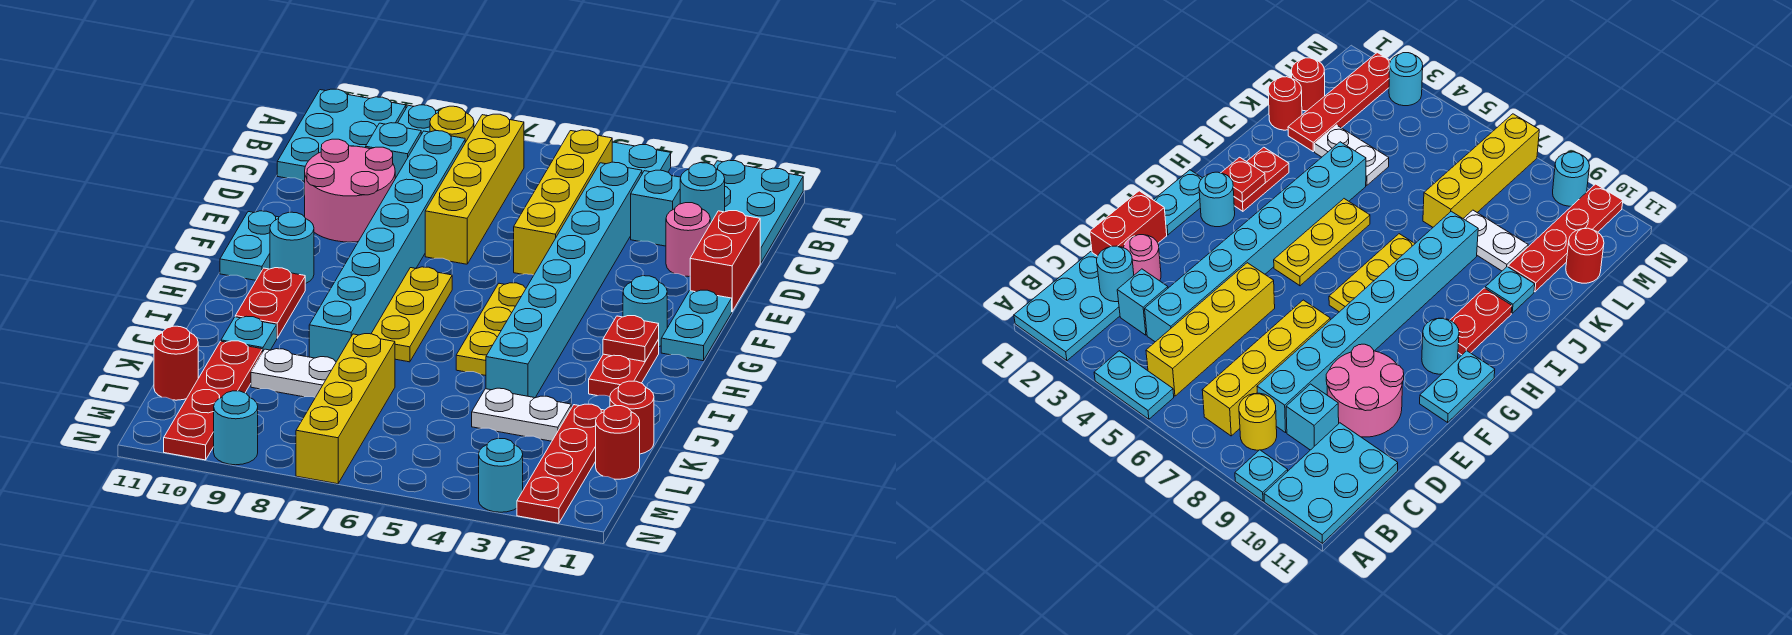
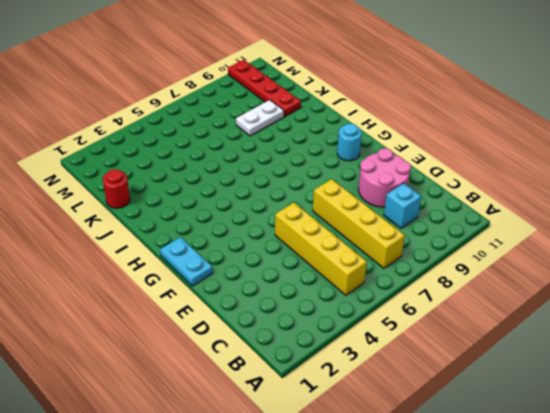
none -> cyan plate A1:C2 level 1
none -> cyan plate A4:A5 level 1
none -> cyan plate A9 level 1
none -> cyan plate A10:C11 level 1

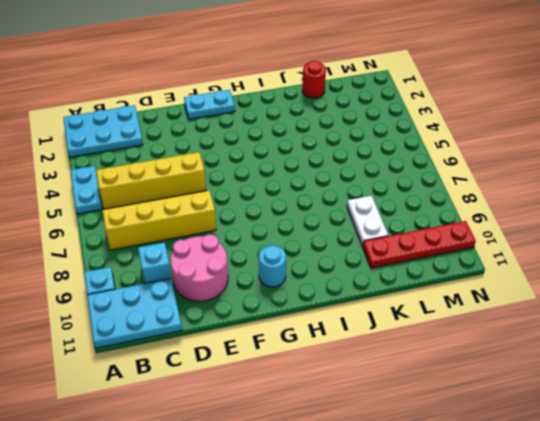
none -> yellow round brick B8 level 1
none -> cyan brick C3 level 1
none -> cyan brick C4:J4 level 1
none -> cyan brick C8:J8 level 1

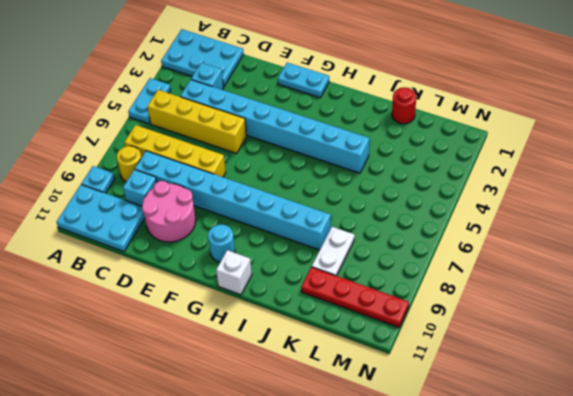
white brick H11 level 1 -> none
none -> red brick D1:E1 level 1
none -> pink round brick D2 level 1
none -> cyan plate F11:G11 level 1
none -> cyan round brick G2 level 1

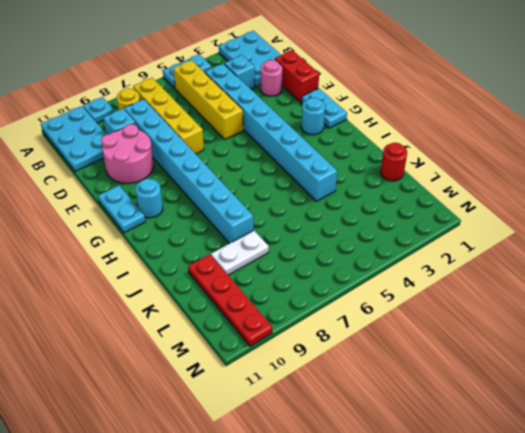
none -> yellow plate G5:I5 level 1
none -> yellow plate G7:I7 level 1
none -> red plate H2:I2 level 1
none -> red plate H10:I10 level 1

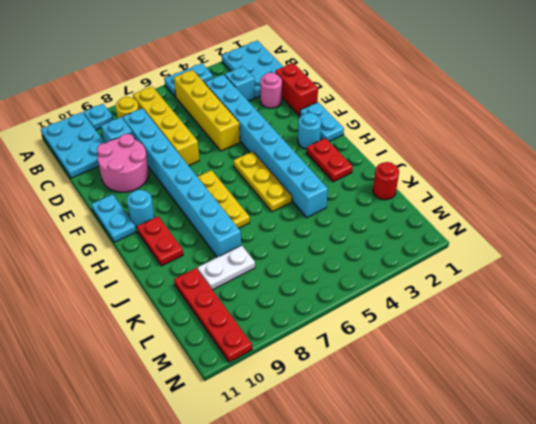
none -> cyan plate J10 level 1
none -> red plate K2:N2 level 1
none -> white plate K3:K4 level 1
none -> yellow brick K7:N7 level 1

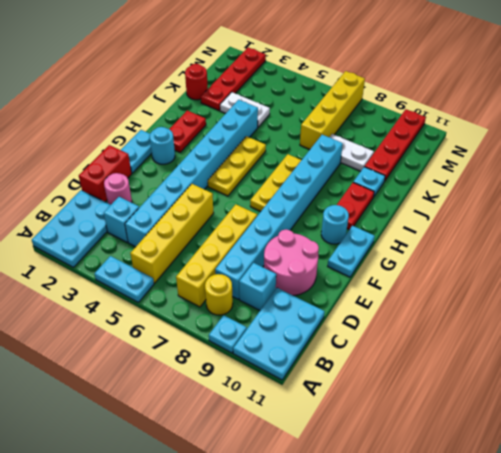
none -> red round brick L1 level 1
none -> red round brick L11 level 1
none -> cyan round brick N3 level 1
none -> cyan round brick N9 level 1

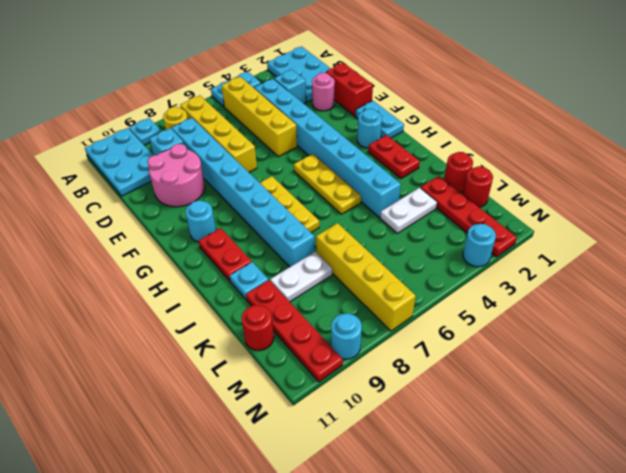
none -> cyan plate F11:G11 level 1
none -> cyan round brick C2 level 2
none -> red plate H2 level 2

